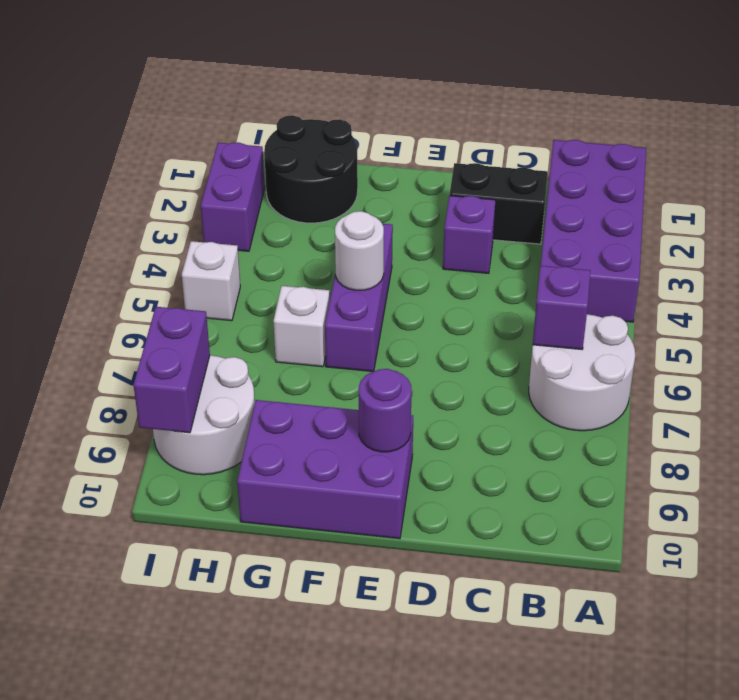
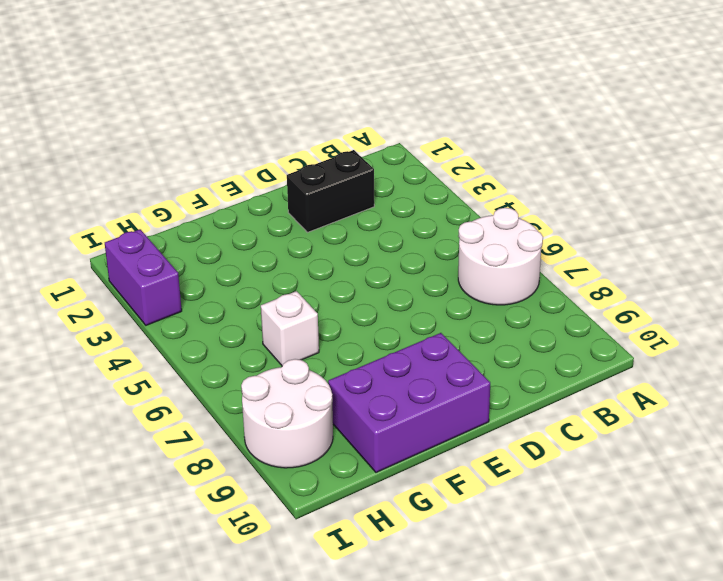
none -> purple brick A1:B4 level 1
none -> purple brick D3 level 1
none -> purple brick F4:F6 level 1

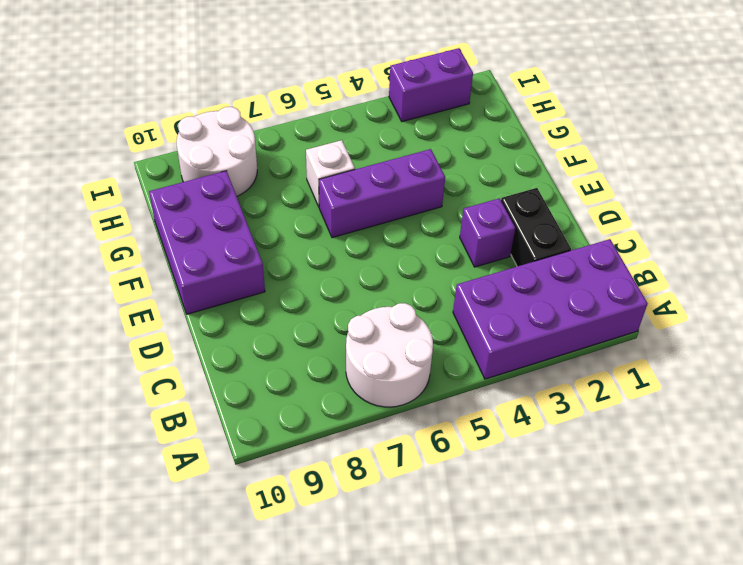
none -> black round brick G1:H2 level 1
none -> white brick I5 level 1
none -> purple brick B6 level 2

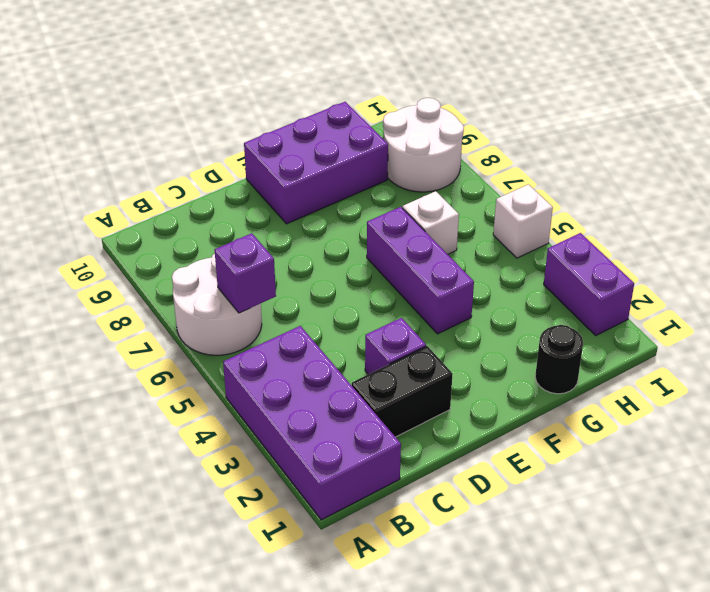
black round brick G1 level 1 -> black round brick G1:H2 level 1
none -> purple round brick E9 level 2
none -> white round brick F5 level 2
none -> purple brick I8:I9 level 2

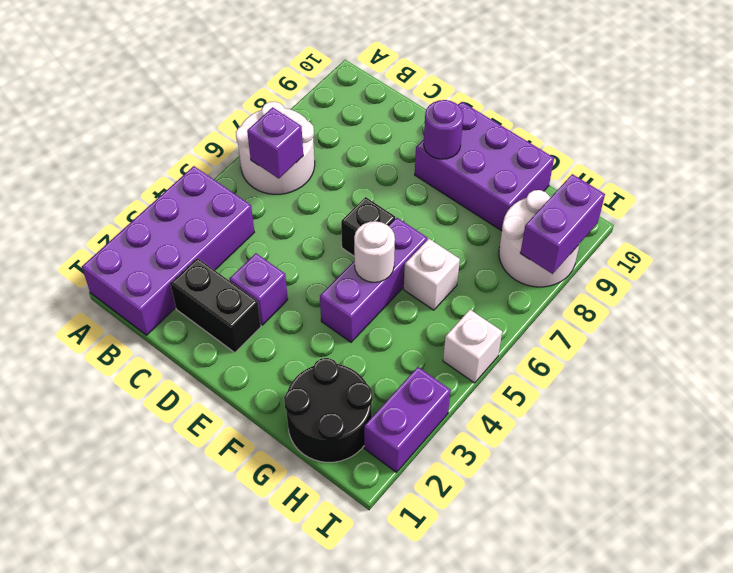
black brick E6 level 1 -> none

